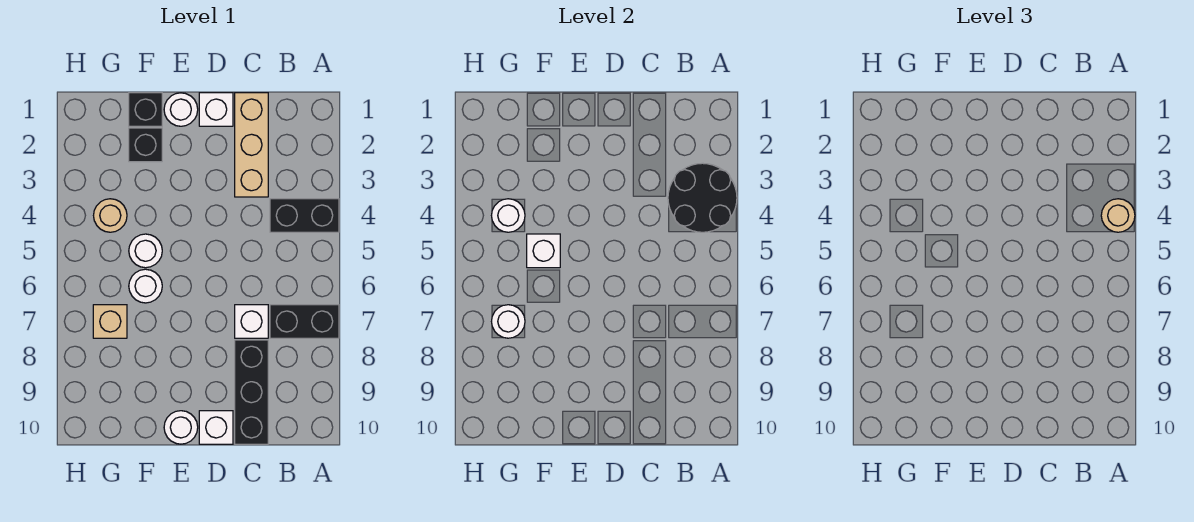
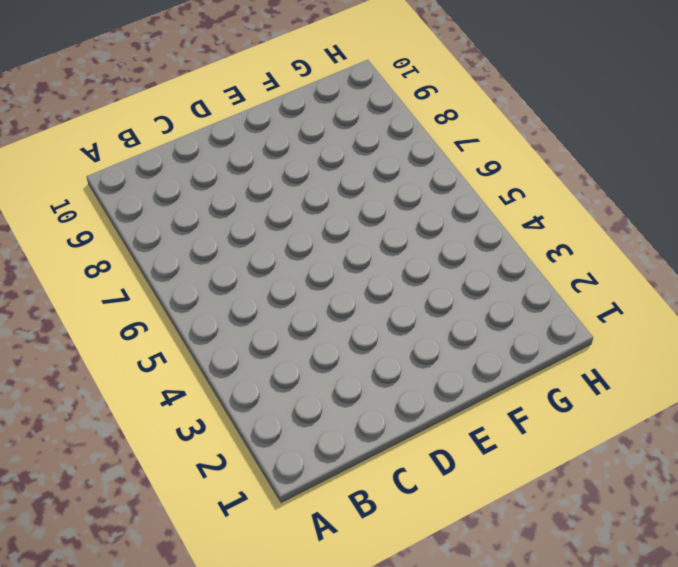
none -> black brick A4:B4 level 1
none -> black brick A7:B7 level 1
none -> tan brick C1:C3 level 1

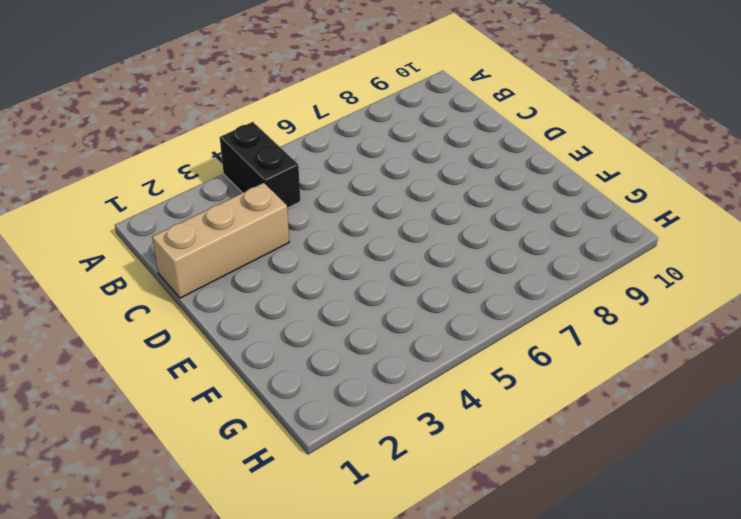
none -> black brick A7:B7 level 1
none -> white brick C7 level 1
none -> black brick C8:C10 level 1

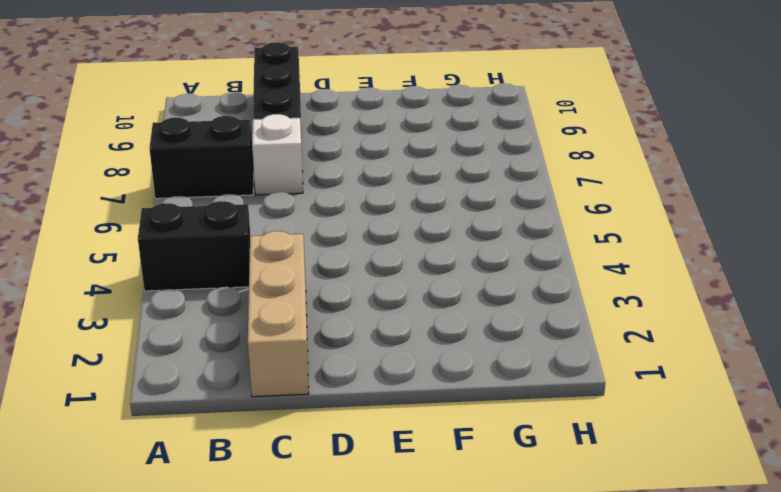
none -> white brick D1 level 1
none -> white brick D10 level 1
none -> white round brick E1 level 1

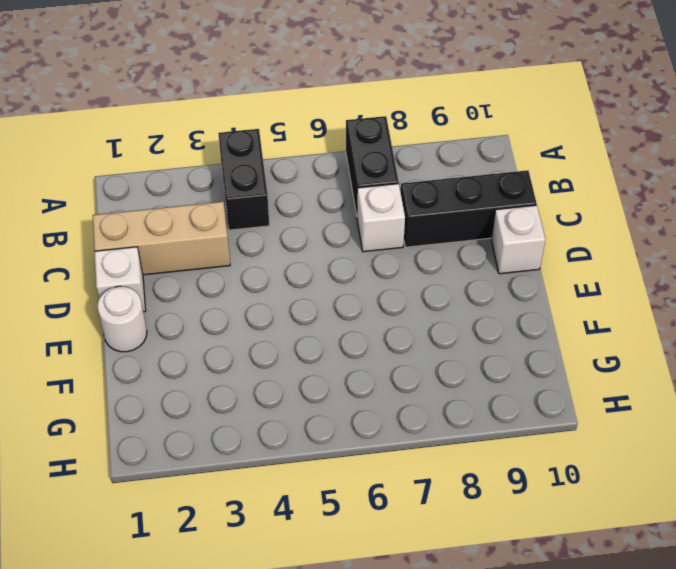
none -> white round brick E10 level 1
none -> black brick F1 level 1
none -> black brick F2 level 1

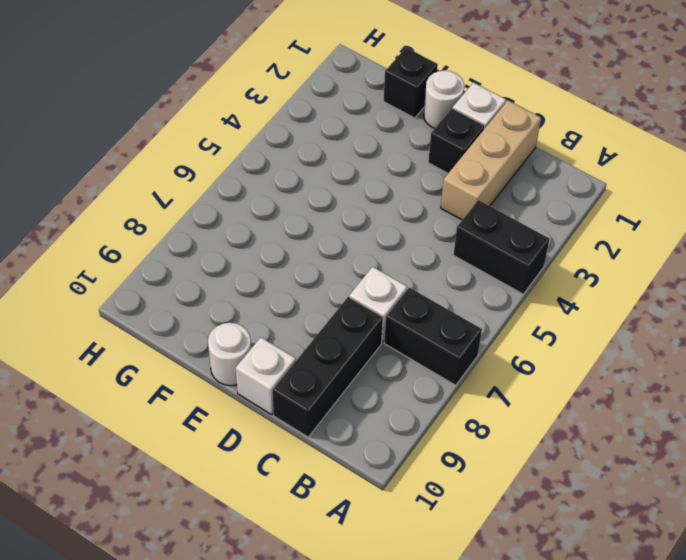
black brick D2 level 1 -> black brick F2 level 1
none -> white round brick F5 level 1
none -> white round brick F6 level 1
none -> tan round brick G4 level 1

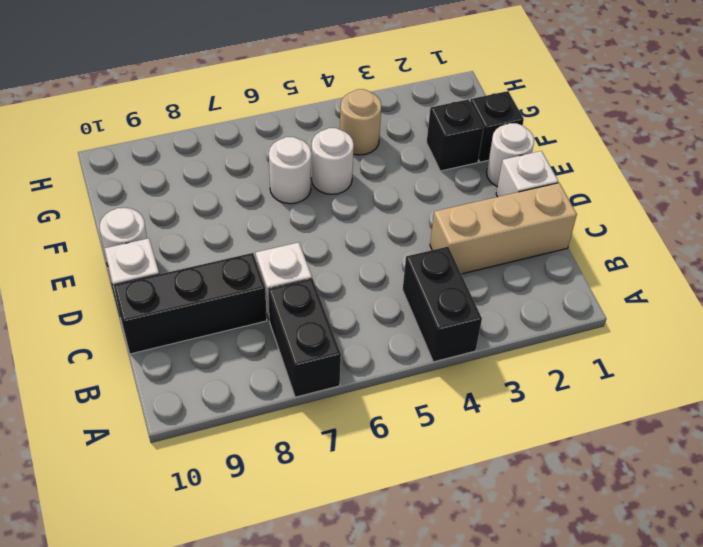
none -> tan brick G7 level 1
none -> black round brick A3:B4 level 2
none -> white brick F5 level 2

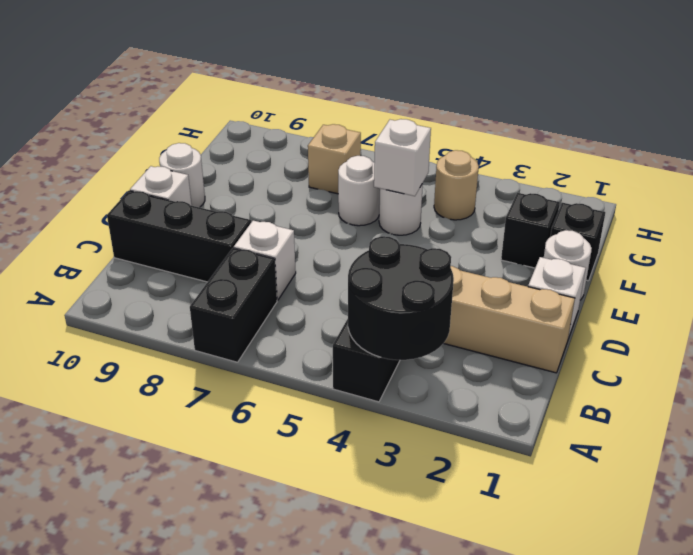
none -> white round brick G4 level 2
none -> white round brick G7 level 2
none -> tan round brick A4 level 3

